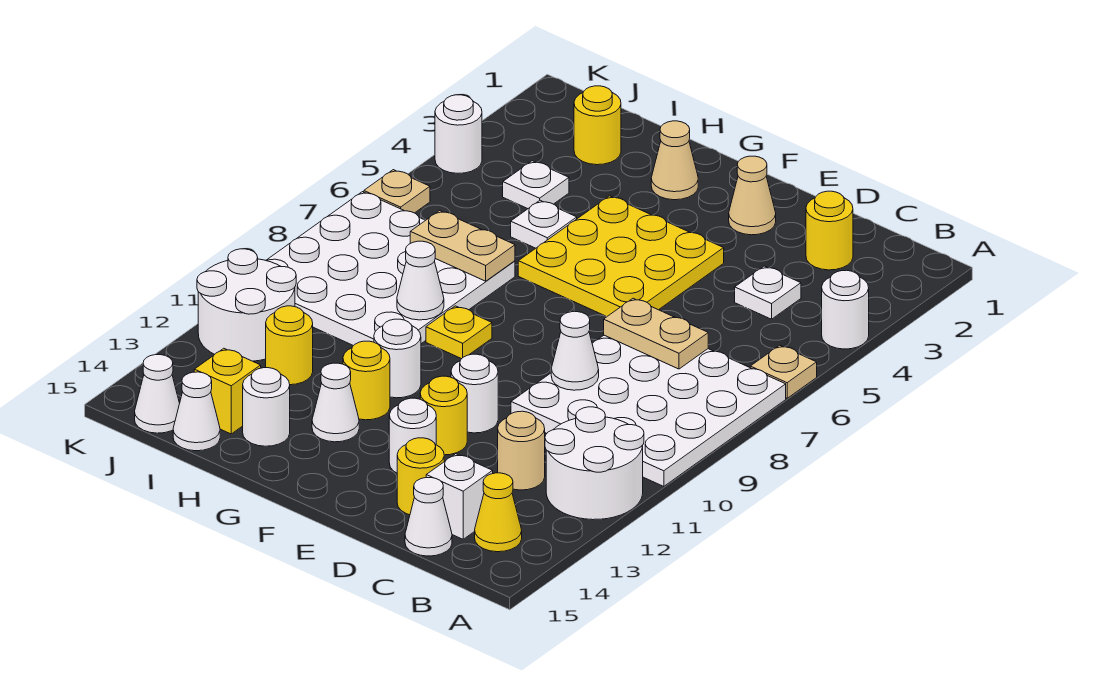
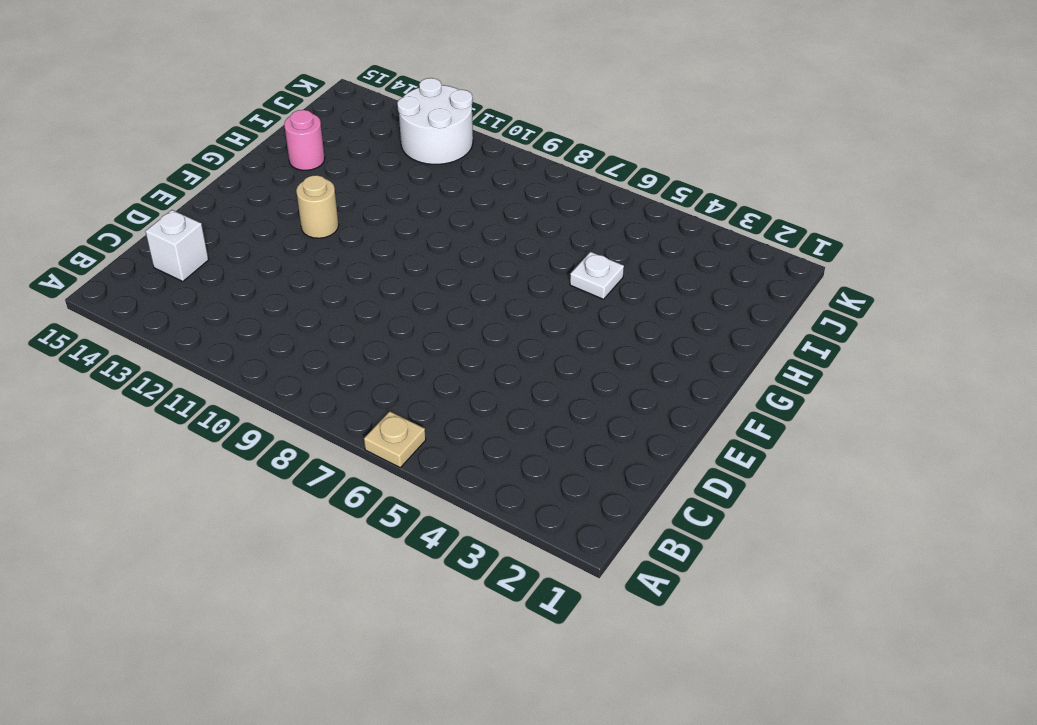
tan round brick F12 level 1 -> tan round brick C12 level 1
pink round brick H14 level 1 -> white round brick H14 level 1
none -> white round brick A4 level 1
none -> white plate A7:D10 level 1
none -> white round brick A11:B12 level 1
none -> yellow cone B14 level 1

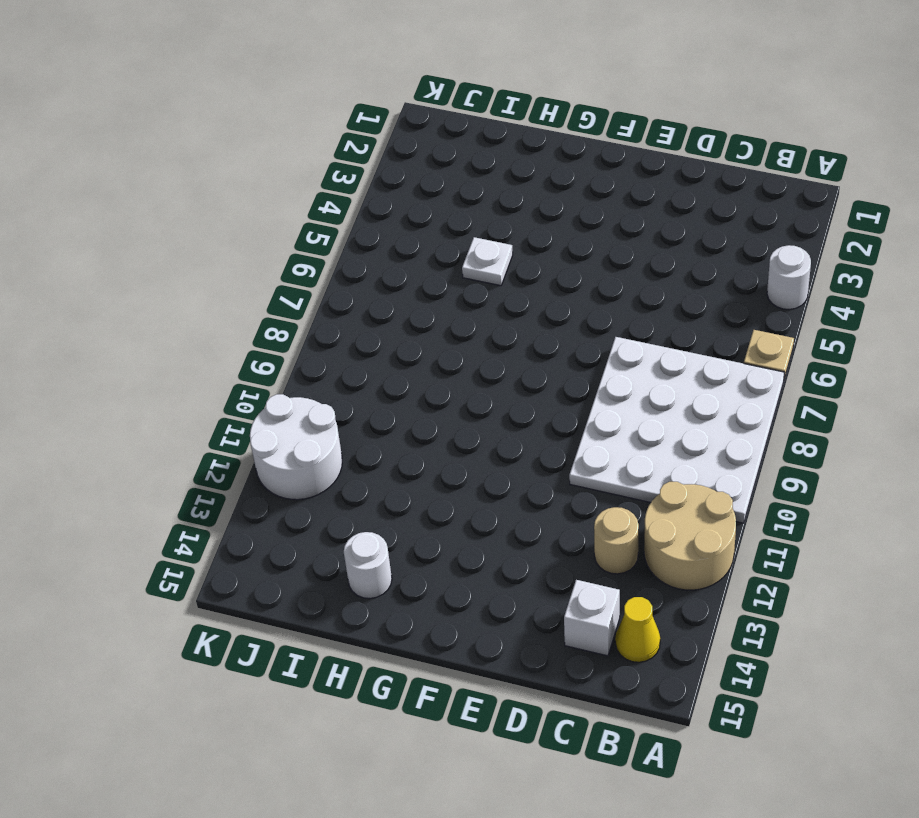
tan round brick A11:B12 level 1 -> white round brick A11:B12 level 1
none -> yellow round brick C2 level 1
none -> white plate C4 level 1
none -> white cone C15 level 1
none -> yellow round brick D14 level 1

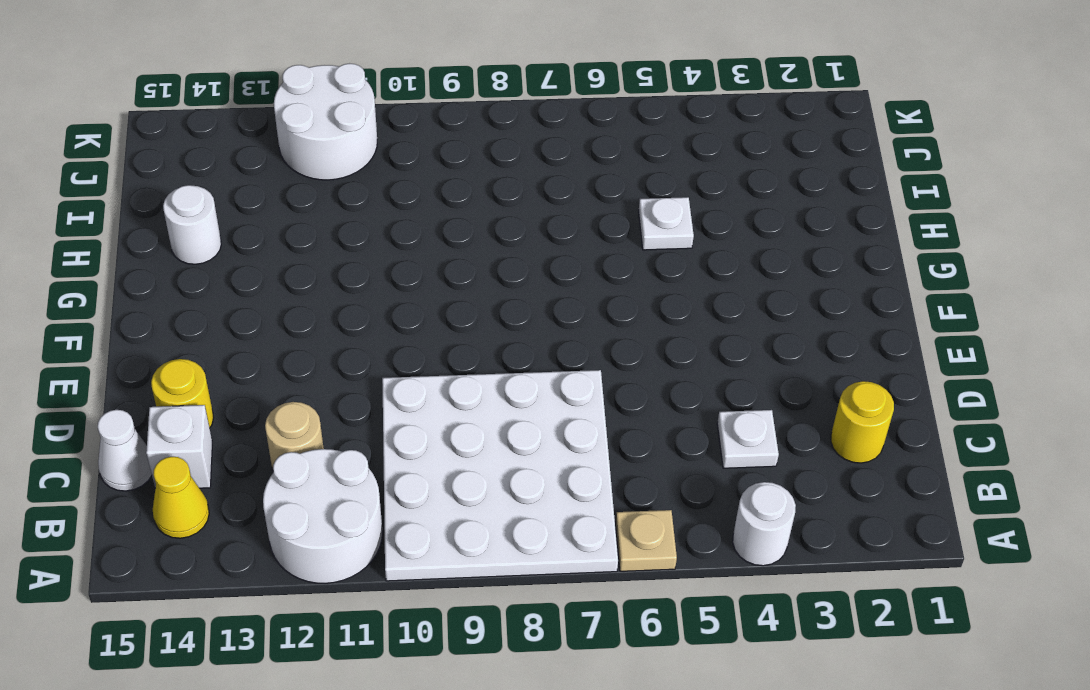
none -> tan cone E2 level 1
none -> yellow plate E4:G6 level 1
none -> white round brick E11 level 1
none -> yellow round brick E12 level 1

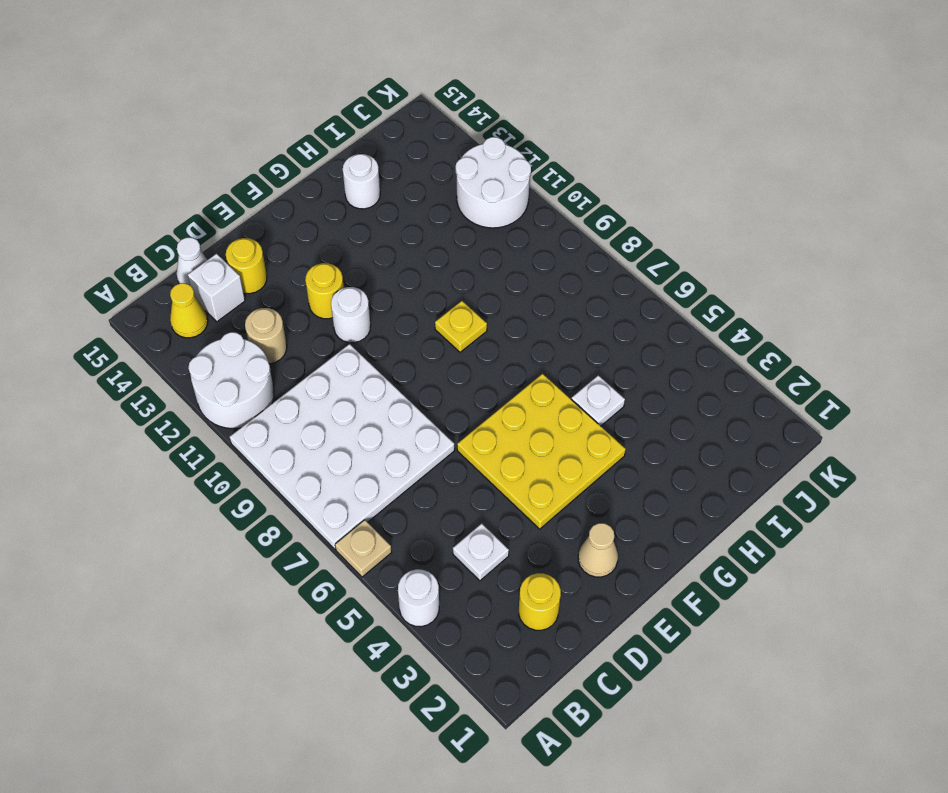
none -> white round brick E13 level 1
none -> tan cone G2 level 1
none -> white round brick G11 level 1
none -> yellow round brick G12 level 1

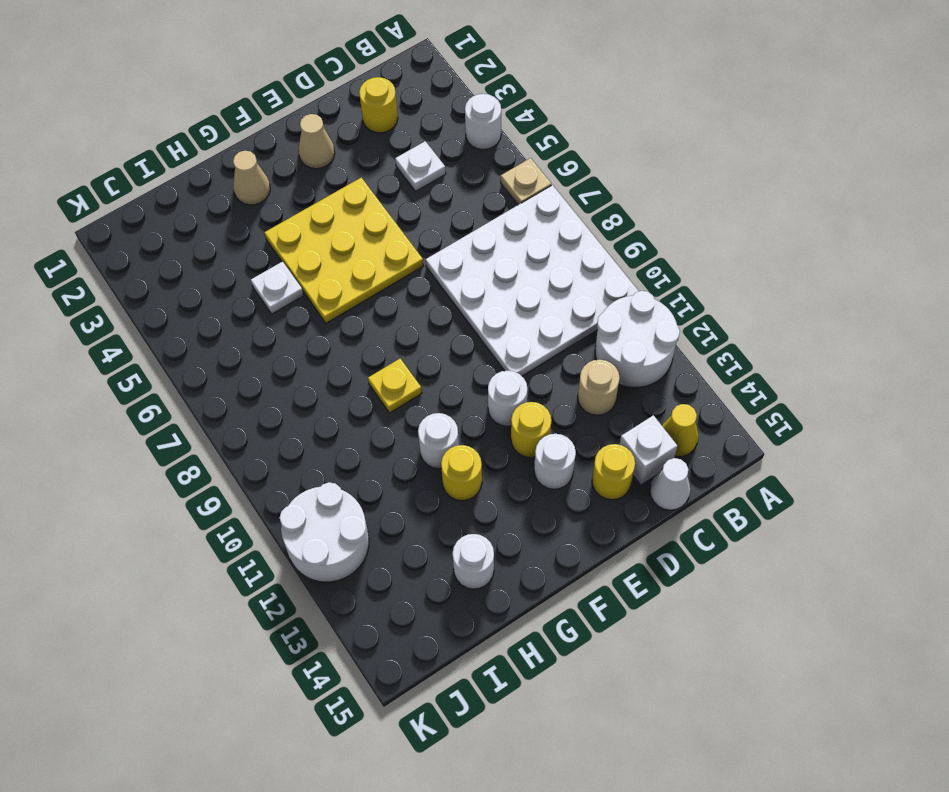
none -> white cone G13 level 1
none -> white plate H7:K10 level 1
none -> yellow round brick I2 level 1
none -> white plate I4 level 1

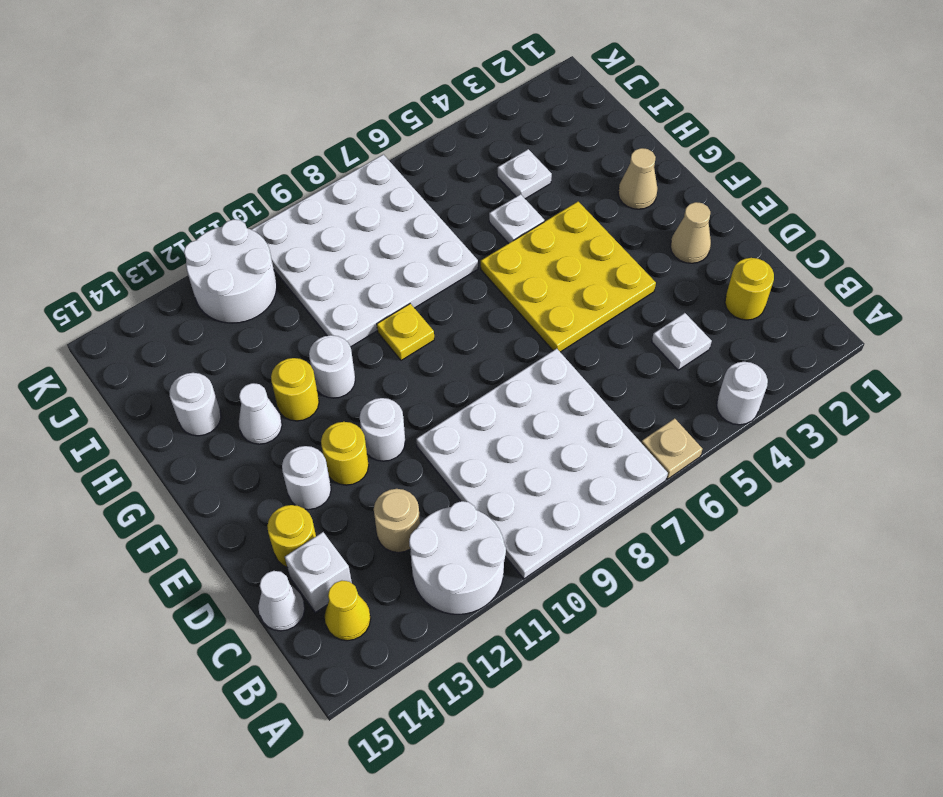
none -> yellow round brick I2 level 1
none -> yellow round brick I12 level 1
none -> yellow brick I14 level 1
none -> white cone I15 level 1

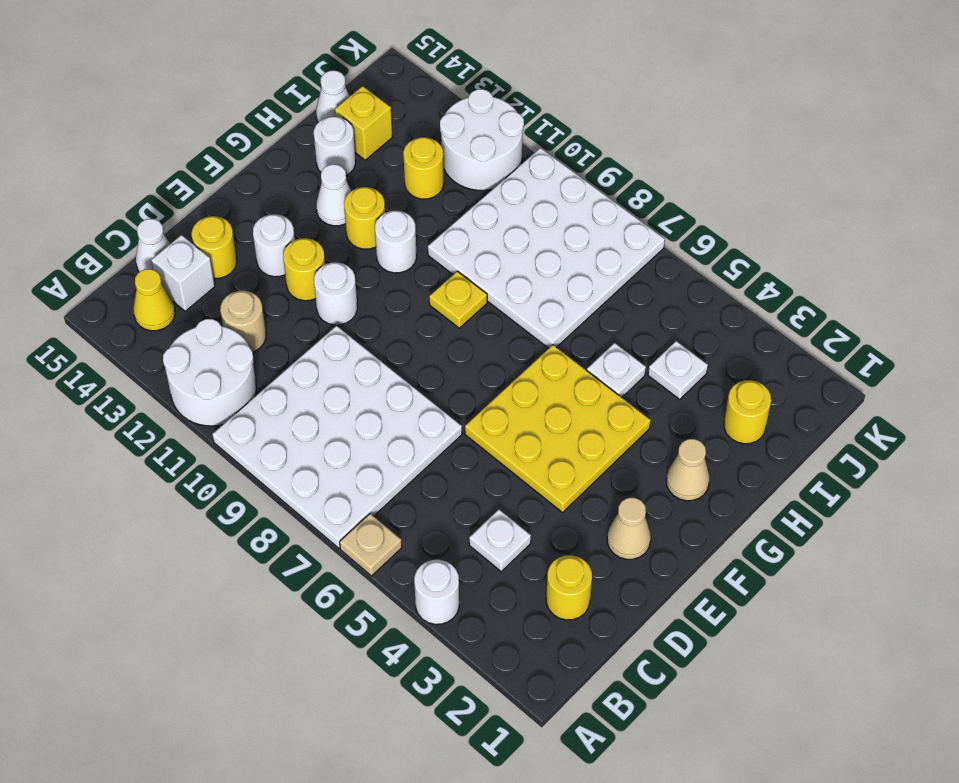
none -> white cone J15 level 1
none -> white round brick K4 level 1
none -> tan plate K6 level 1
none -> tan plate C7:D7 level 2

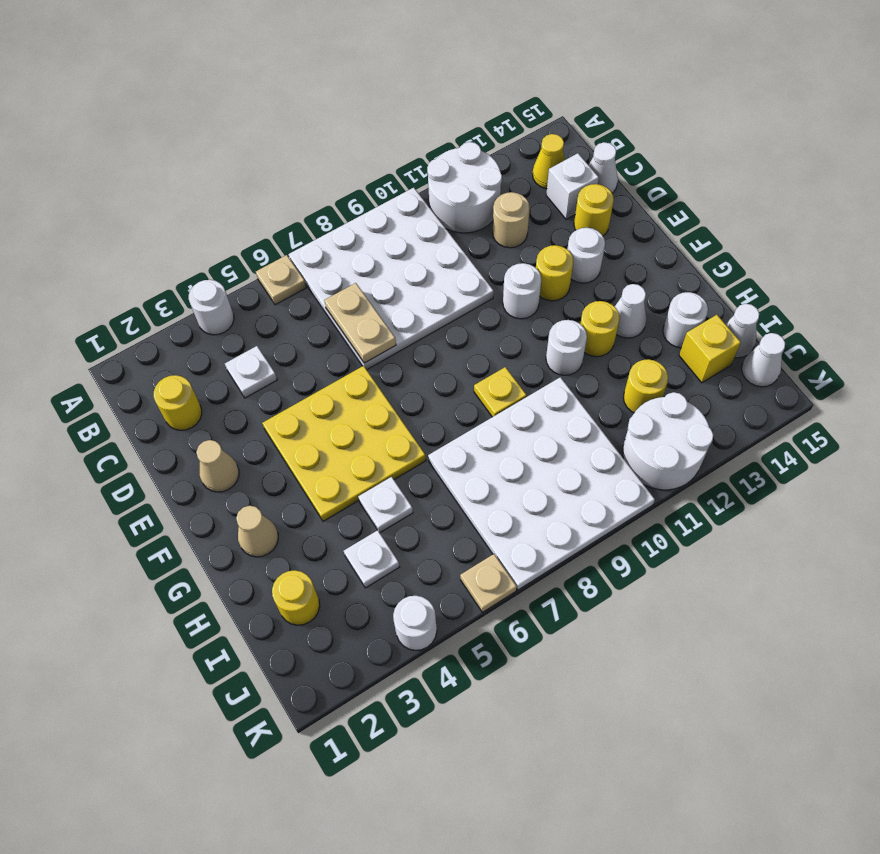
none -> white cone D9 level 2
none -> tan plate H7:I7 level 2
none -> white cone H9 level 2

